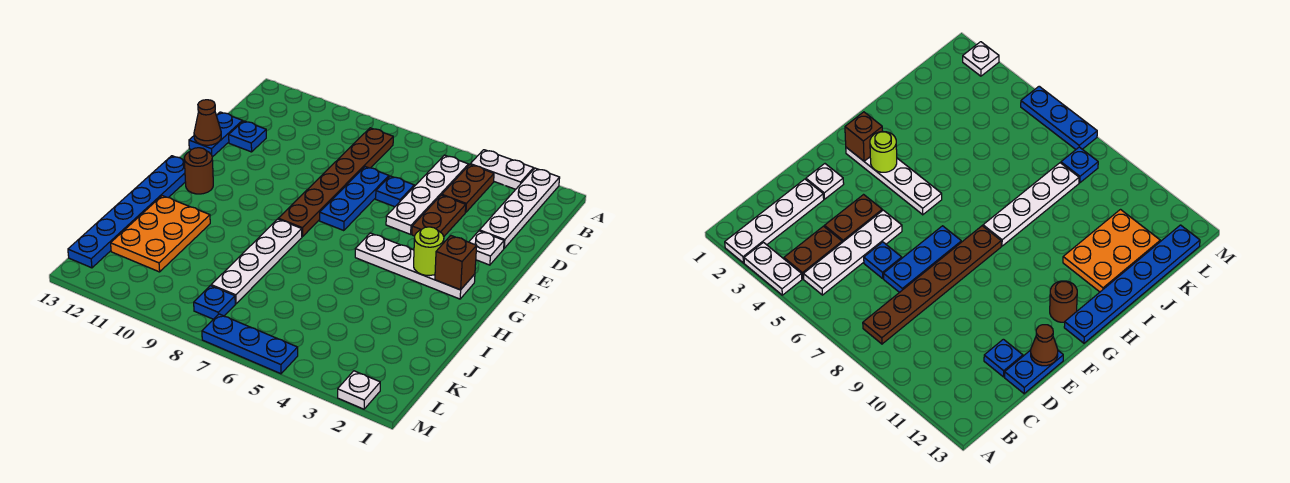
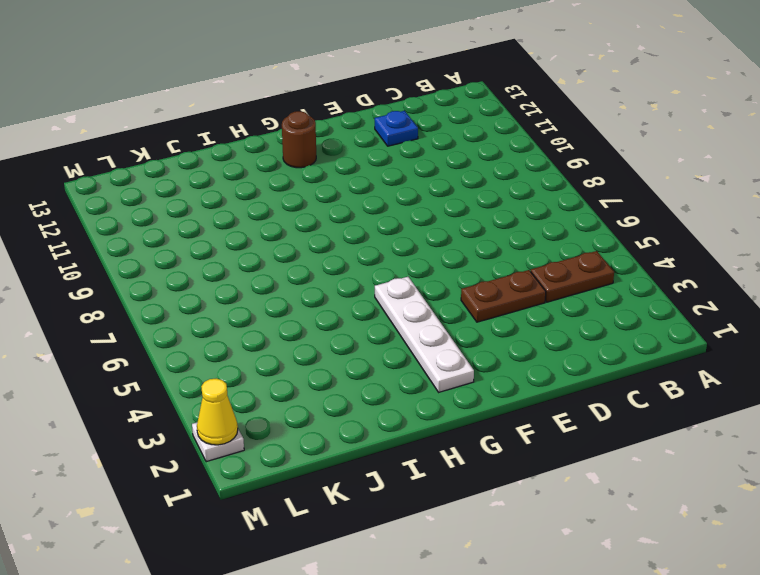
yellow cone M2 level 2 -> none
none -> white plate A2:D2 level 1
none -> white plate A3:A4 level 1
none -> white plate B5:E5 level 1

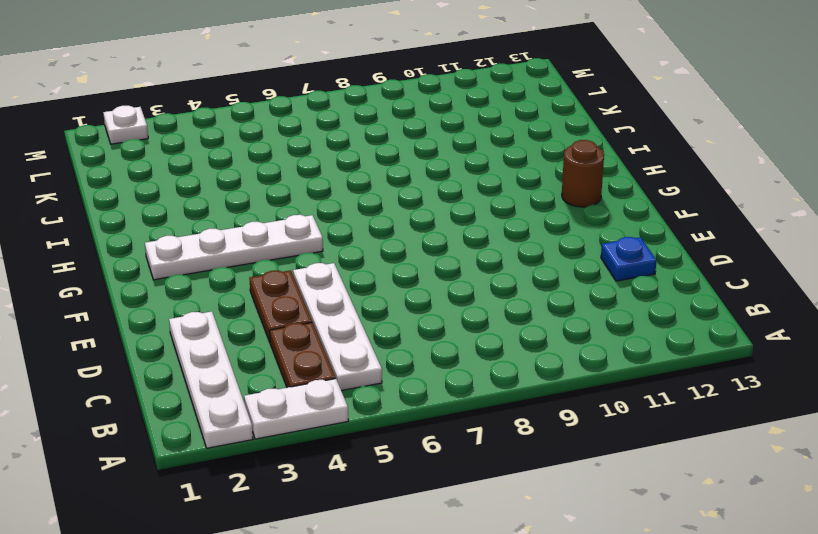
none -> brown plate B8:G8 level 1
none -> blue plate D6 level 1
none -> blue plate D7:F7 level 1

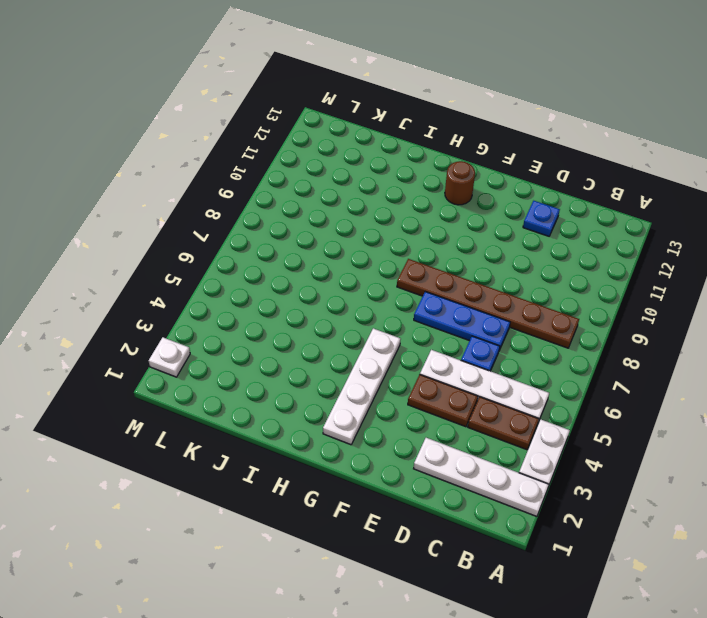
none -> blue plate D13:E13 level 1
none -> white plate E2 level 1
none -> blue plate G13:L13 level 1

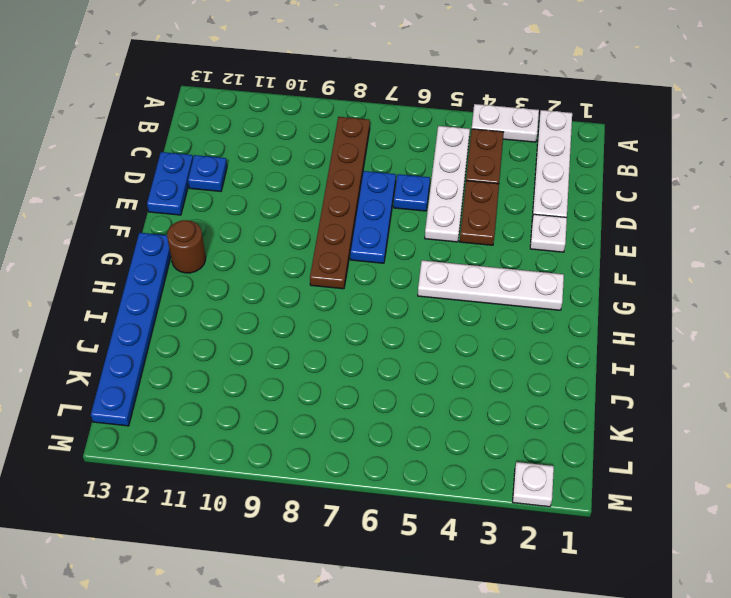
none -> white plate H8:K8 level 1
none -> orange plate I11:K12 level 1
none -> blue plate L8 level 1

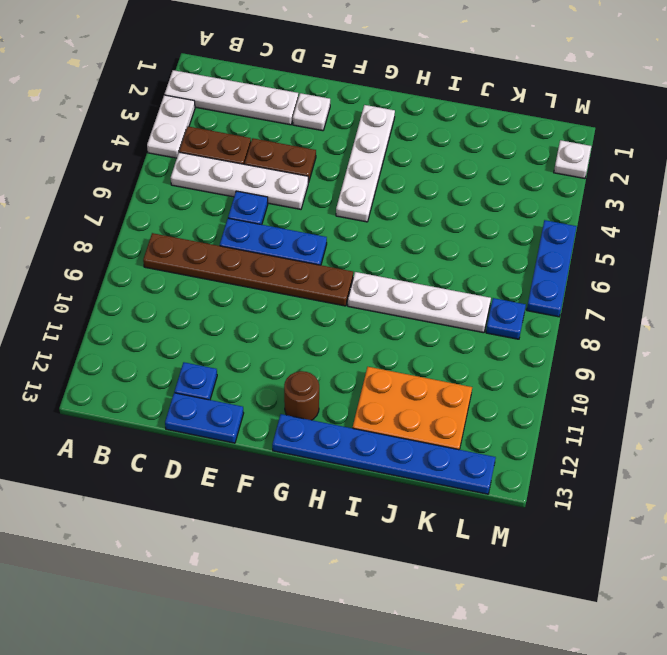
none -> brown cone E13 level 2
none -> brown brick G2 level 2
none -> lime round brick G3 level 2

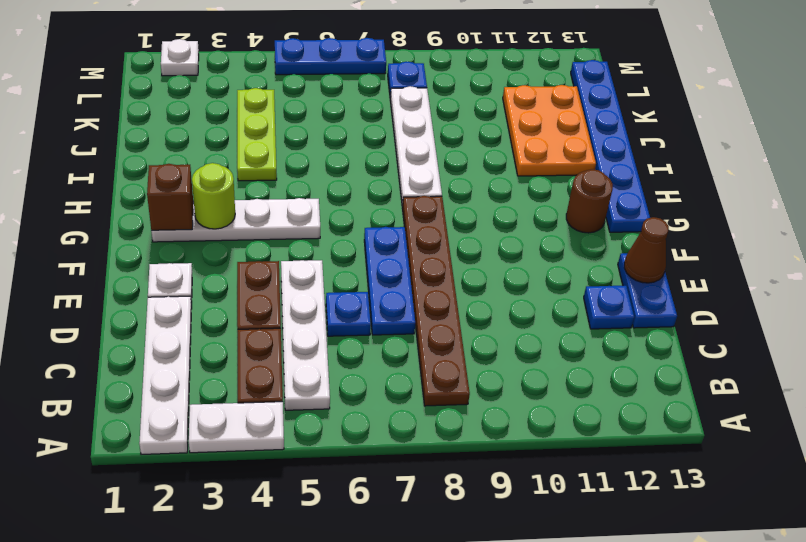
lime plate I4:K4 level 1 -> none

